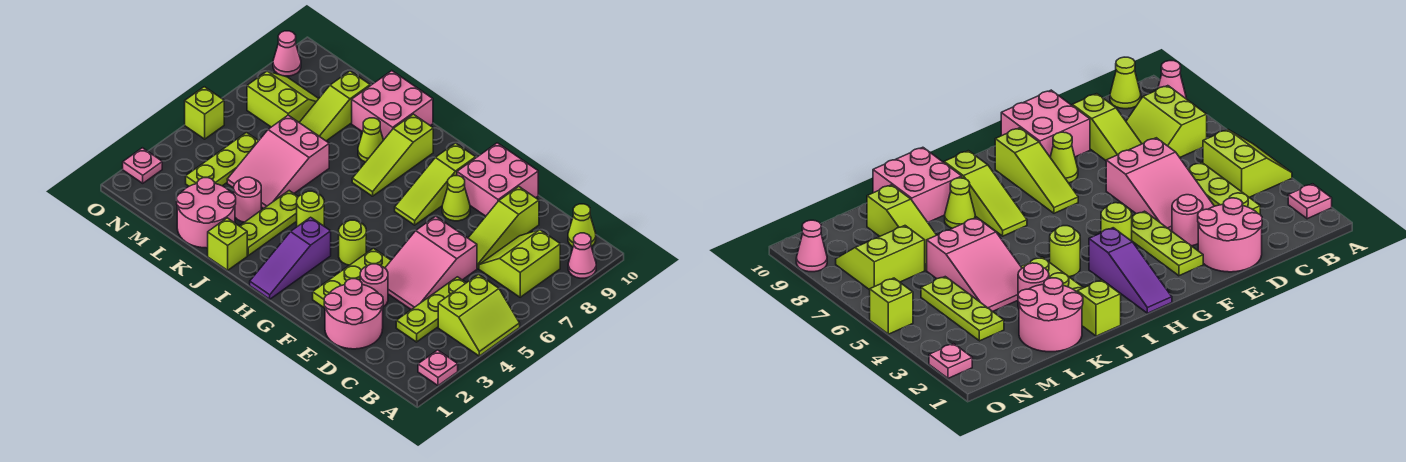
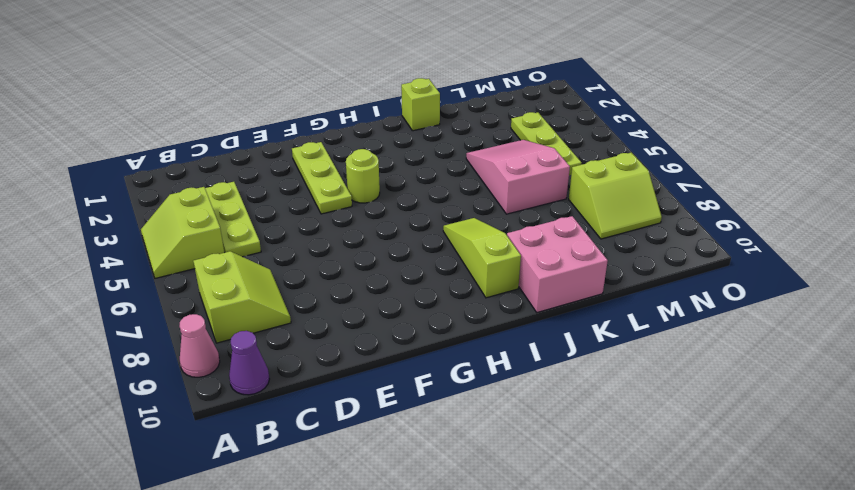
purple cone B10 level 1 -> lime cone B10 level 1
none -> pink plate A2 level 1
none -> pink round brick D1:E2 level 1
none -> pink slope D4:E6 level 1 top 6
none -> lime slope D7:D9 level 1 top 9

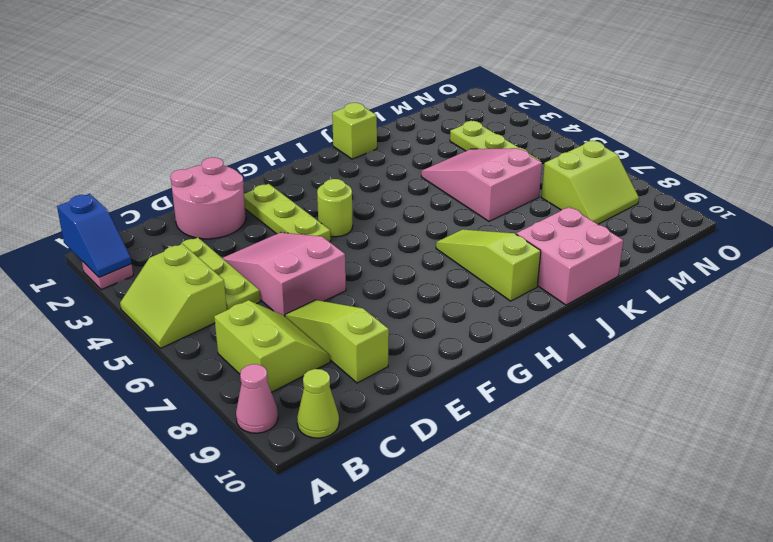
blue slope A1:A2 level 2 top 1 -> none
none -> pink round brick E3 level 1
none -> pink brick E9:F10 level 1
none -> lime cone F8 level 1
none -> lime slope G7:G9 level 1 top 9

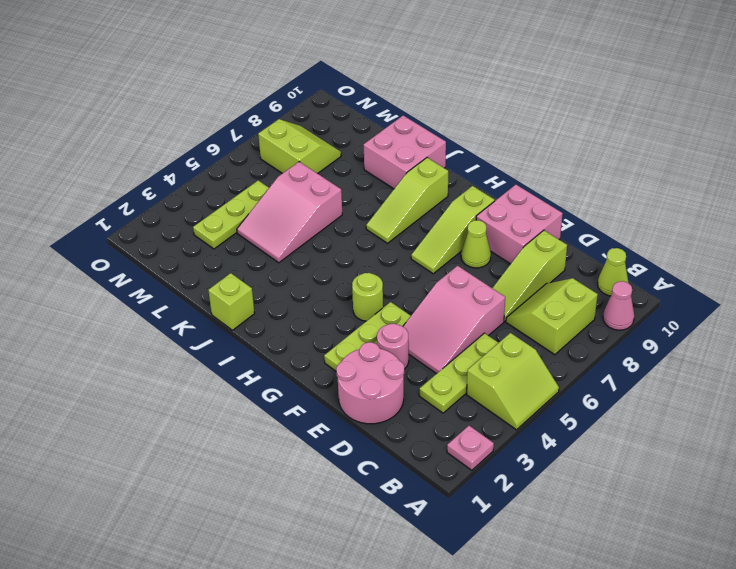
none -> purple slope H1:H3 level 1 top 3
none -> lime round brick I4 level 1
none -> lime plate J2:J4 level 1
none -> lime cone J8 level 1

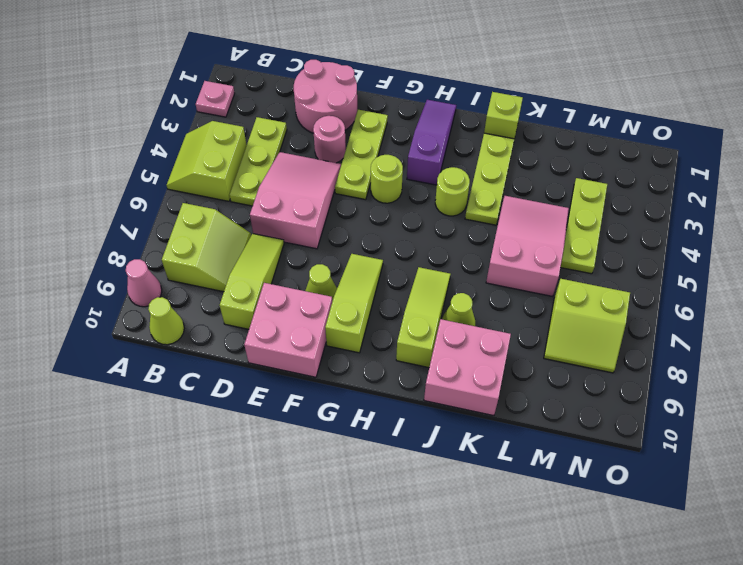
none -> pink round brick K1:L2 level 1
none -> pink round brick K3 level 1
none -> lime slope L7:L9 level 1 top 9
none -> pink plate O2 level 1

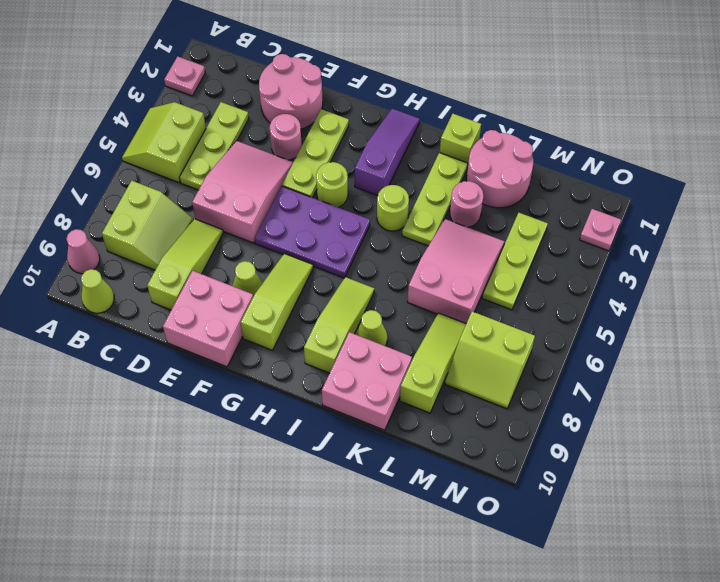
purple plate F5:H6 level 1 -> none
none -> lime brick O5 level 1
none -> pink cone O9 level 1

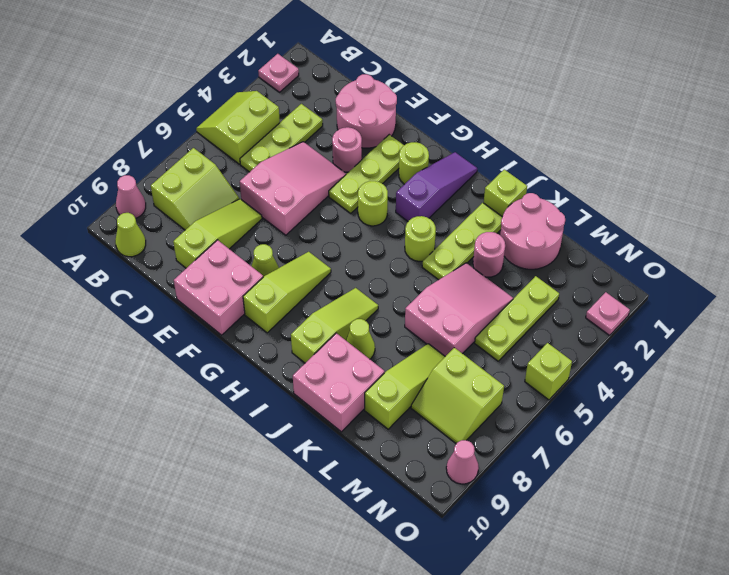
lime round brick G2 level 1 -> none

